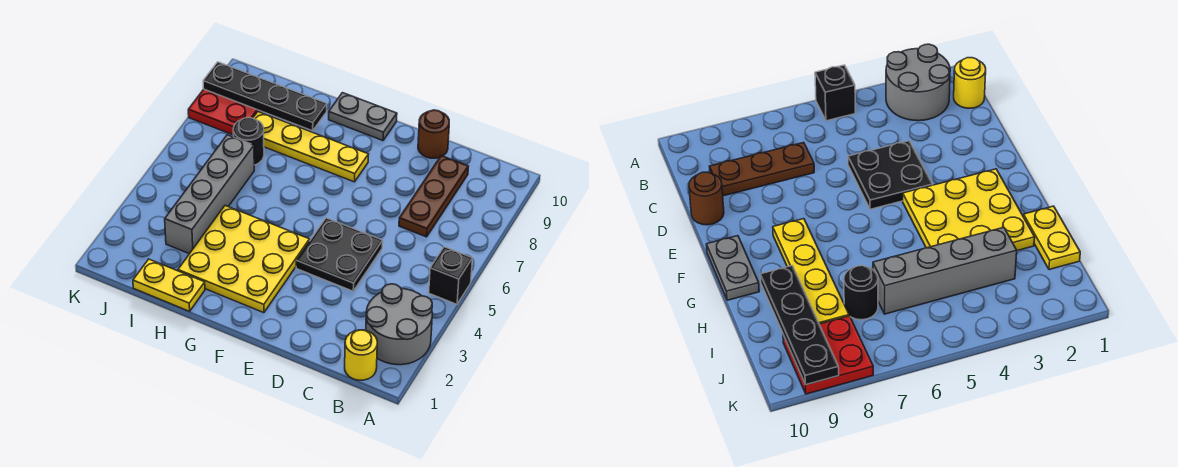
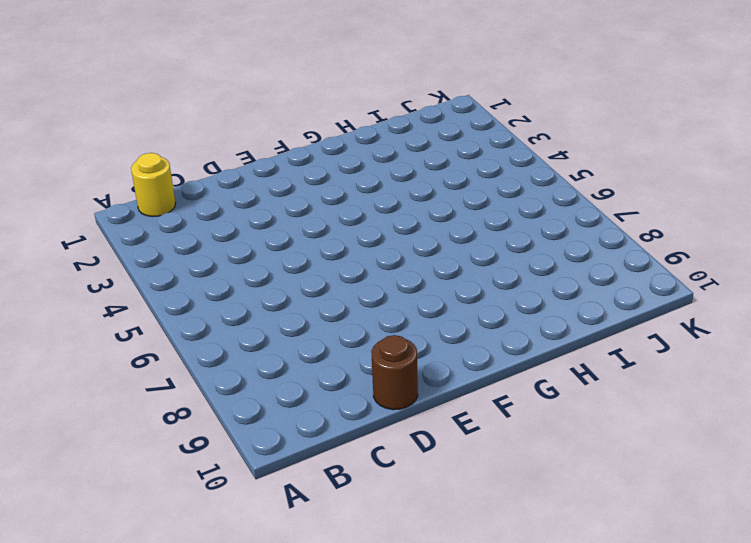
none -> grey round brick A2:B3 level 1
none -> black brick A5 level 1
none -> brown plate C7:C9 level 1

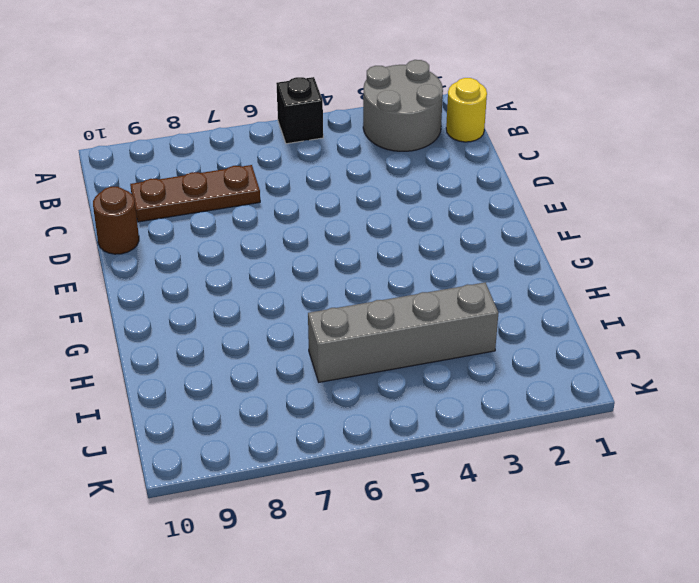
none -> black plate D4:E5 level 1
none -> yellow plate F2:H4 level 1
none -> yellow plate F8:I8 level 1

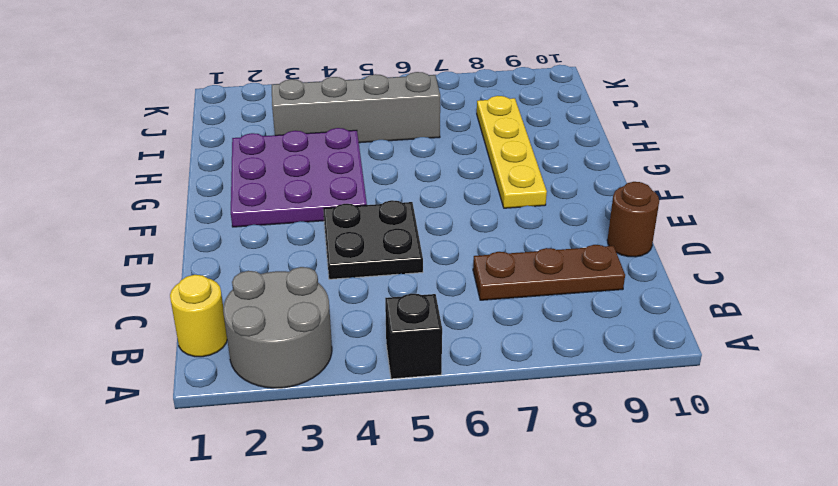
purple plate F2:H4 level 1 -> yellow plate F2:H4 level 1
none -> grey plate F10:G10 level 1
none -> yellow plate H1:I1 level 1
none -> black round brick I7 level 1

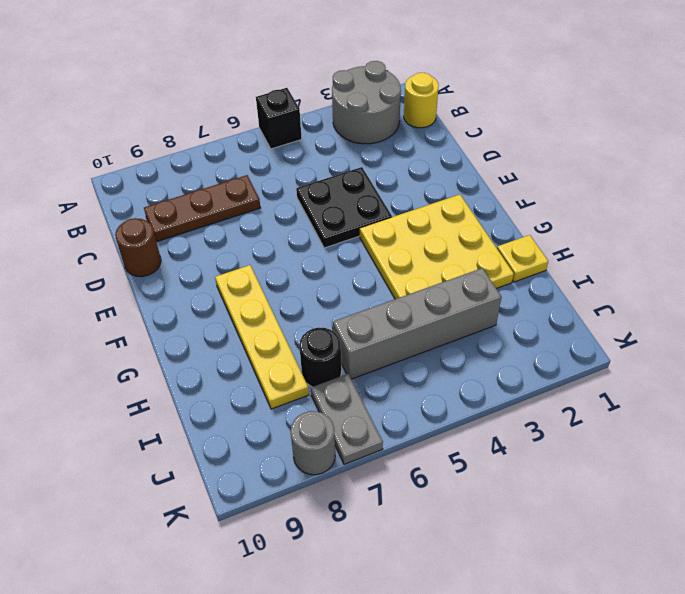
yellow plate H1 level 1 -> yellow plate H1:I1 level 1
grey plate J7:K7 level 1 -> grey plate F10:G10 level 1
grey round brick K8 level 1 -> red plate J8:K9 level 1
none -> black plate H9:K9 level 2

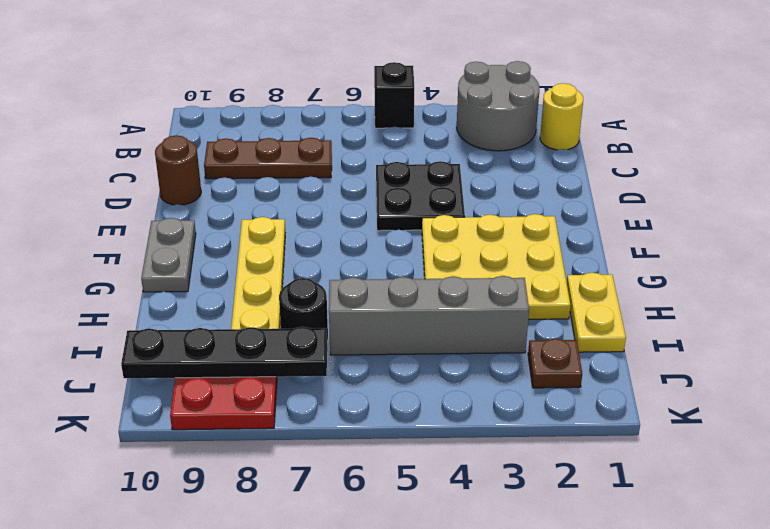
brown plate J2 level 1 -> none
black plate J7:J10 level 2 -> black plate H9:K9 level 2

